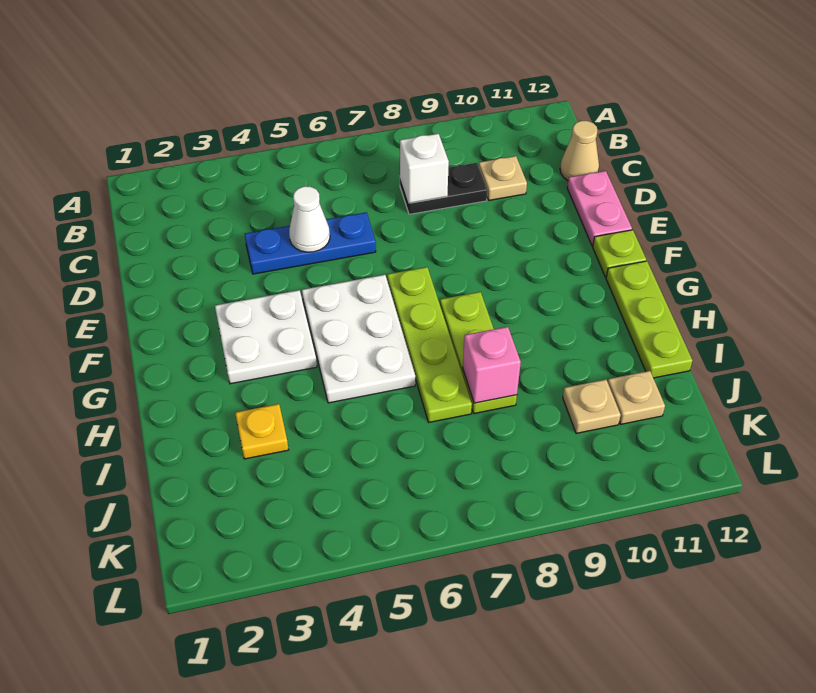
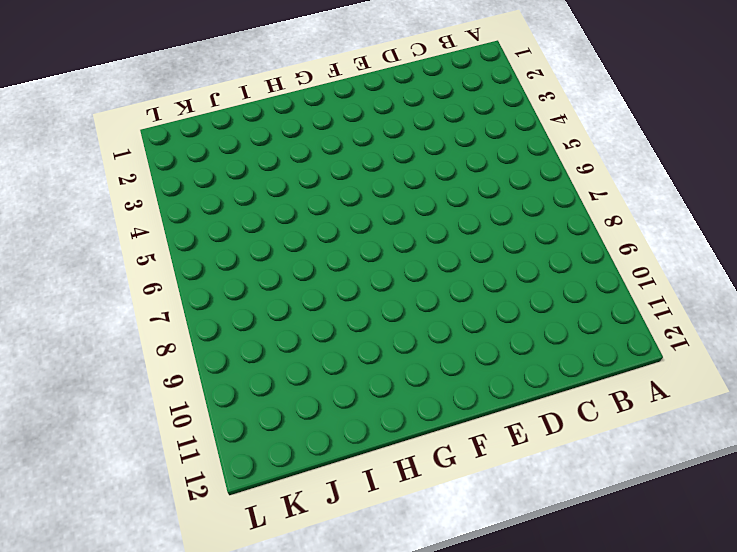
none -> black plate C8:C9 level 1
none -> tan plate C10 level 1
none -> tan cone C12 level 1

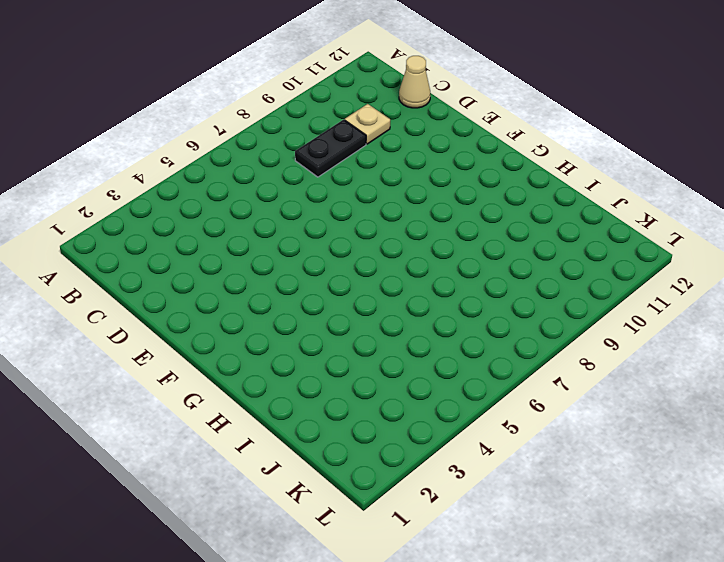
none -> blue plate D4:D6 level 1
none -> pink plate D12:E12 level 1
none -> white plate F3:G4 level 1

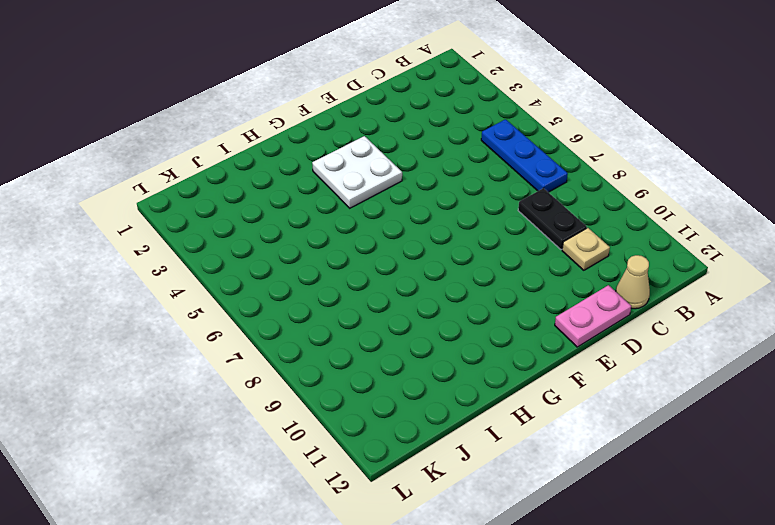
blue plate B5:B7 level 1 -> blue plate D4:D6 level 1
none -> white plate F5:H6 level 1
none -> lime plate F7:I7 level 1
none -> lime plate F12 level 1

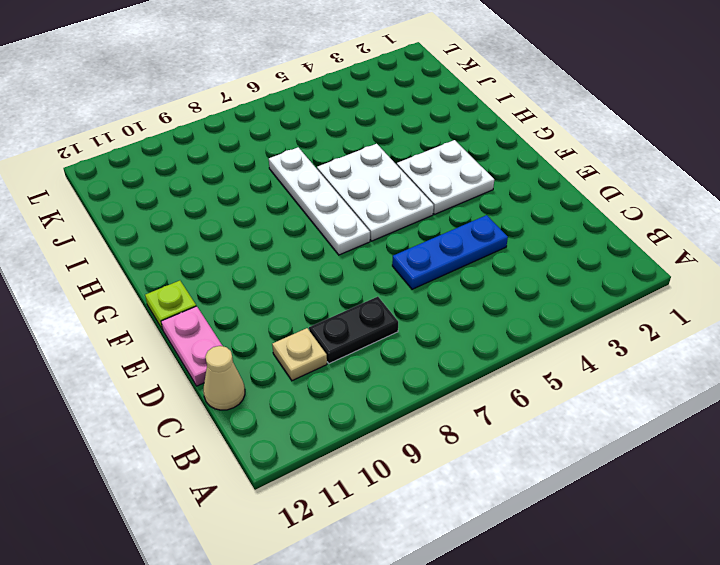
white plate F7:I7 level 1 -> lime plate F7:I7 level 1
none -> lime plate G8:I8 level 1
none -> lime plate G12:I12 level 1
none -> yellow plate I3 level 1

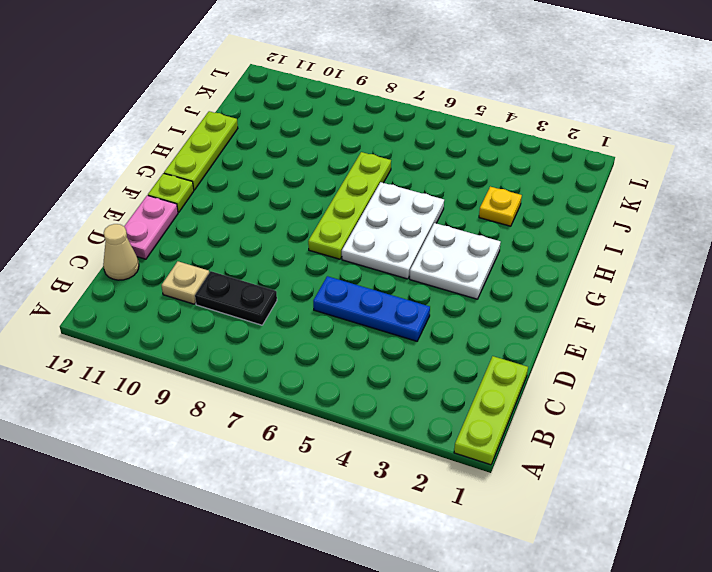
lime plate A1:C1 level 1 -> lime plate G8:I8 level 1
none -> tan plate J10 level 1
none -> tan plate J11 level 1
none -> white brick C8 level 2

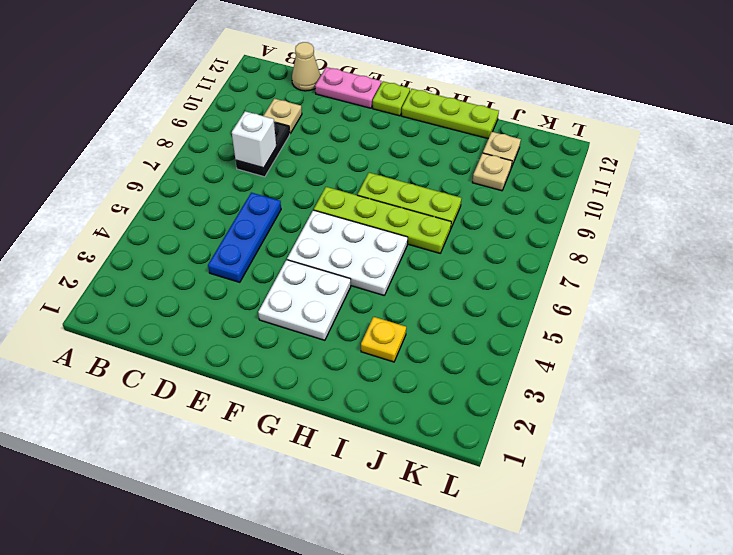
none -> white cone D5 level 2
none -> pink brick I8 level 2

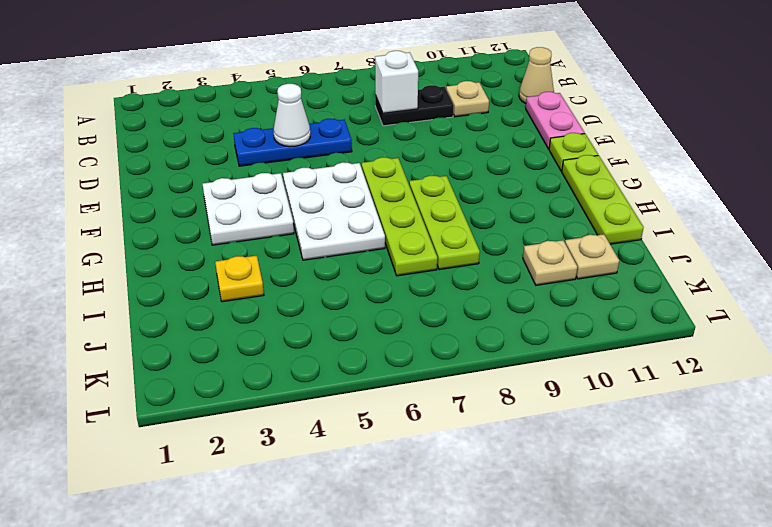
none -> pink brick I8 level 2

